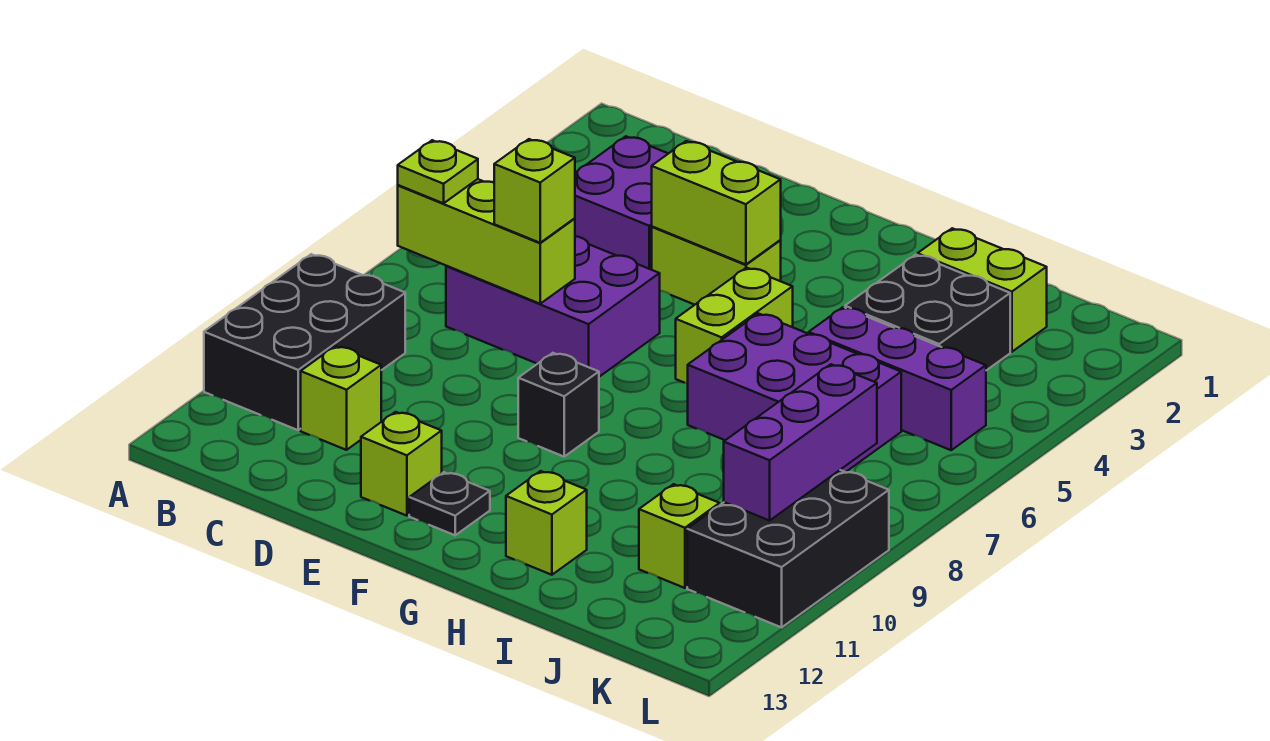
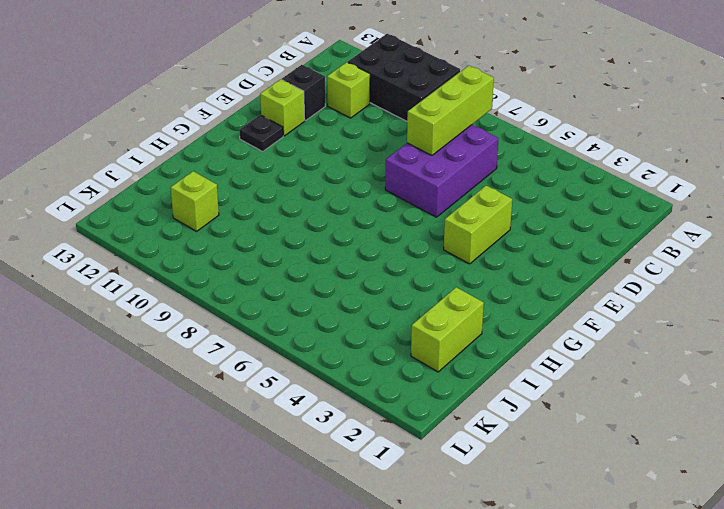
black brick D12 level 1 -> black brick F9 level 1
none -> purple brick C3:D4 level 1
none -> lime brick G5:G6 level 1
none -> purple brick H6:J7 level 1

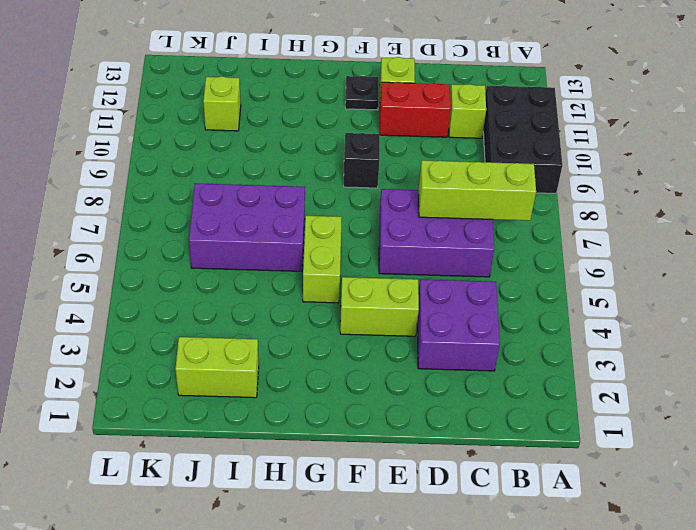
red brick D11:E11 level 1 -> none
none -> lime brick H12 level 1
none -> black brick I3:J4 level 1
none -> purple brick I5:K5 level 1

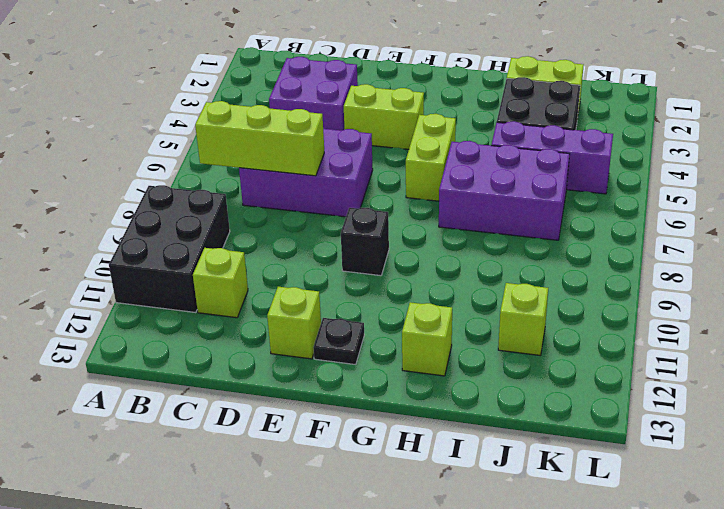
none -> black brick K9:L11 level 1
none -> lime brick E4:F4 level 2
none -> purple brick K8:K10 level 2

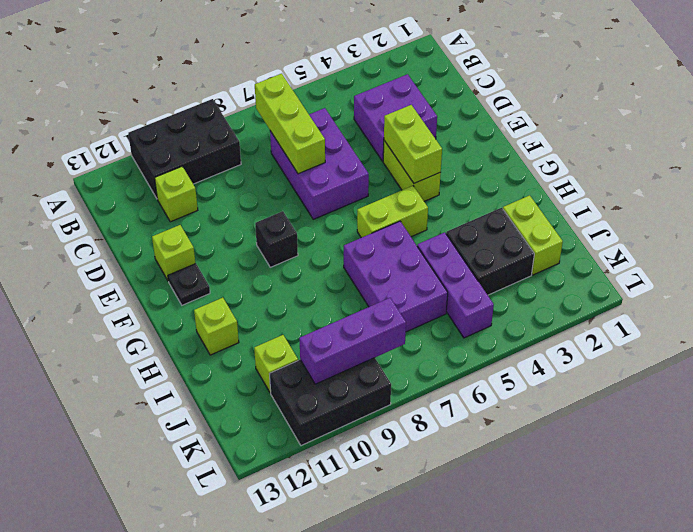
none -> lime plate B7 level 3
none -> lime brick D7 level 3

